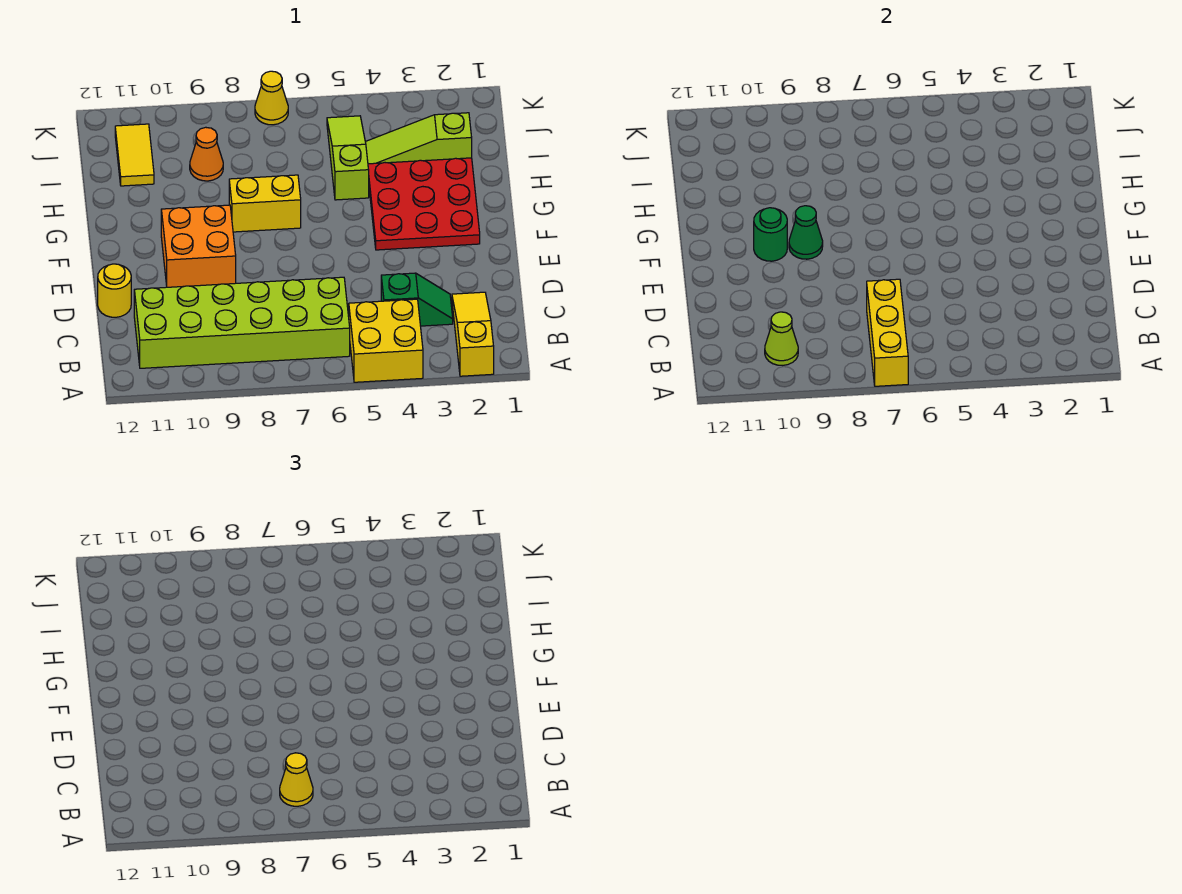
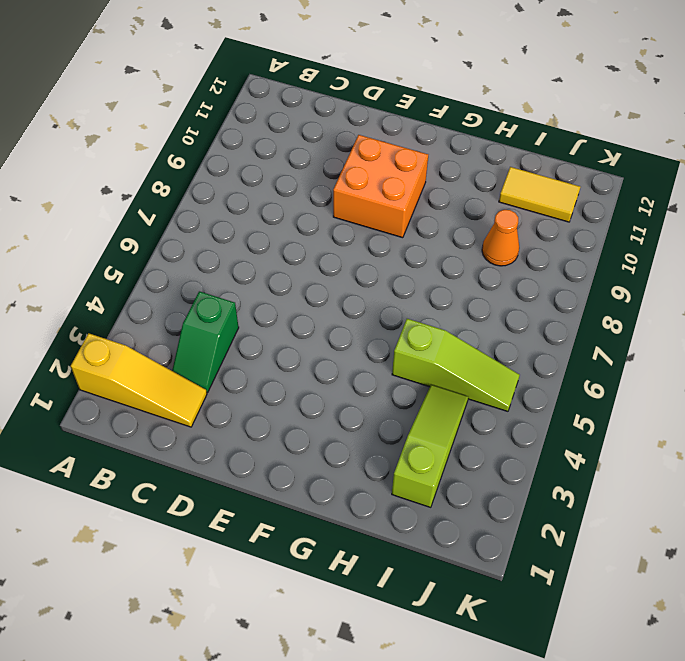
none -> yellow brick A4:B5 level 1
none -> lime brick B6:C11 level 1
none -> yellow round brick D12 level 1

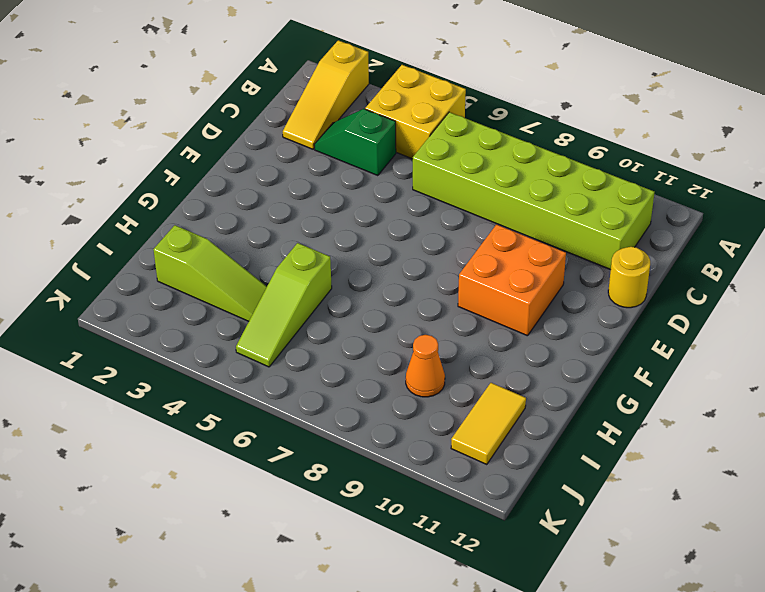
none -> red plate F2:H4 level 1
none -> yellow brick G7:G8 level 1
none -> yellow cone K7 level 1

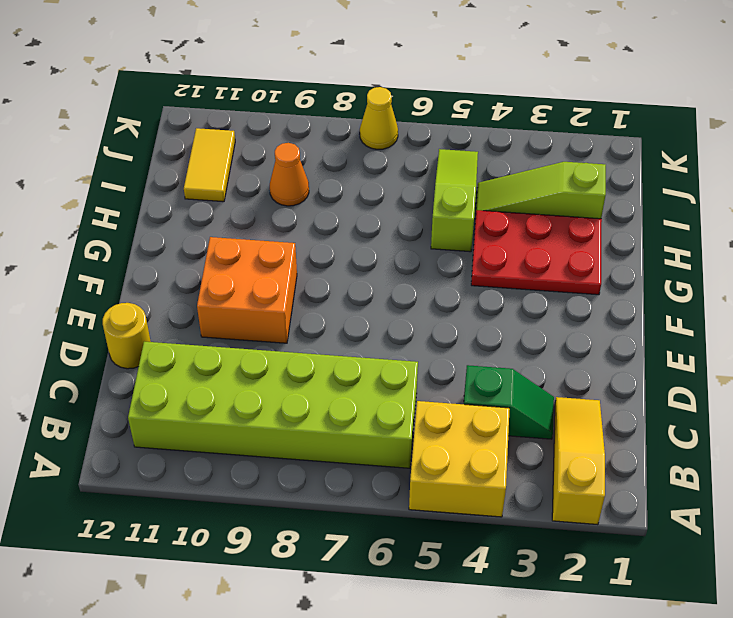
red plate G2:H4 level 1 -> red plate F2:H4 level 1
none -> yellow brick G7:G8 level 1
none -> yellow brick A7:C7 level 2
none -> lime cone B10 level 2

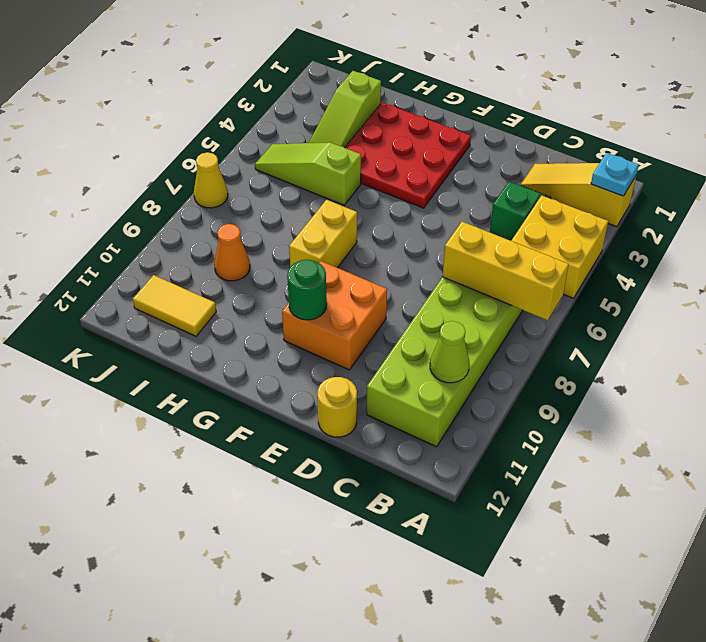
cyan plate A2 level 2 -> none
none -> green cone F9 level 2
none -> yellow cone B7 level 3

